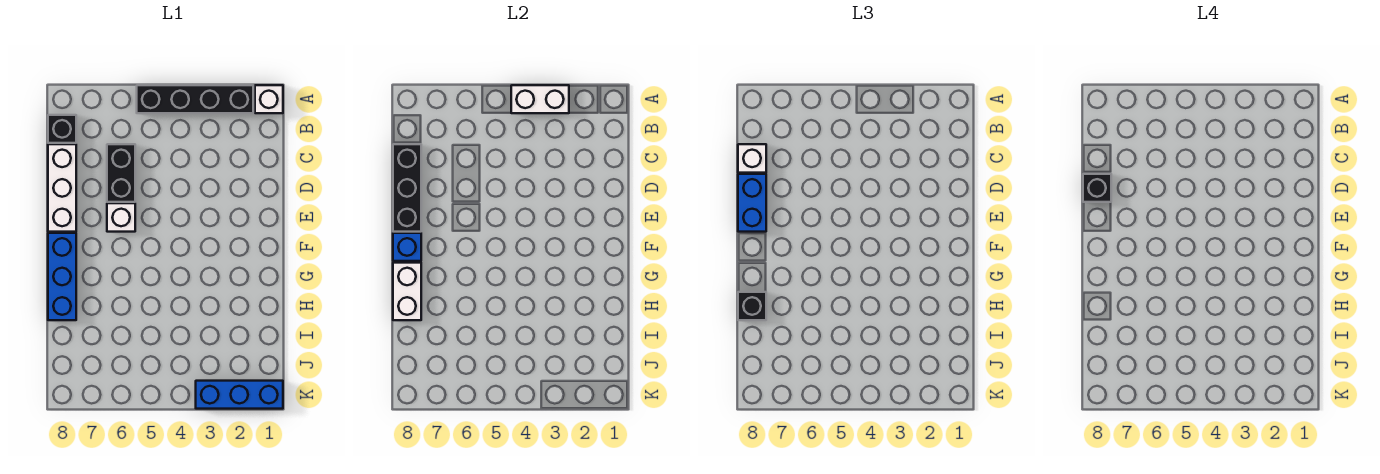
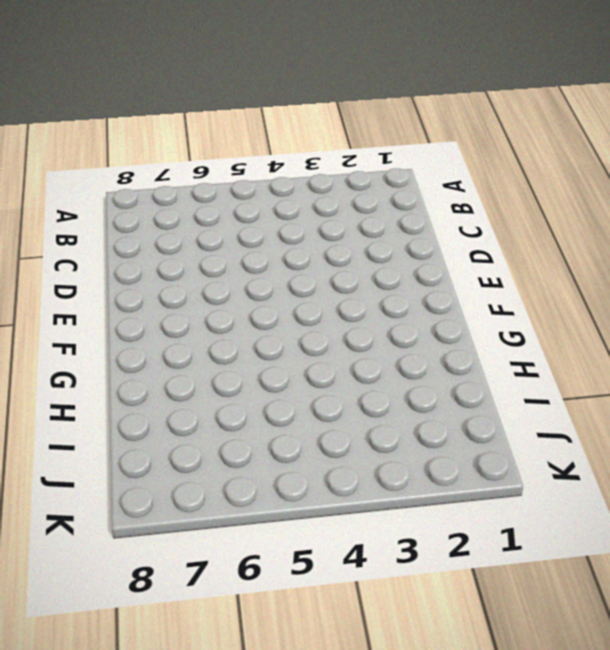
none -> white brick A1 level 1
none -> black brick A2:A5 level 1
none -> black brick B8 level 1

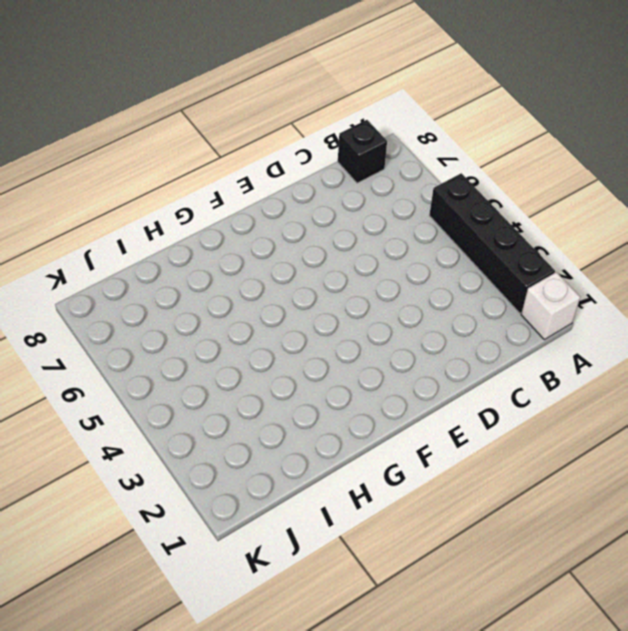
none -> black brick C6:D6 level 1
none -> white brick C8:E8 level 1
none -> white brick E6 level 1

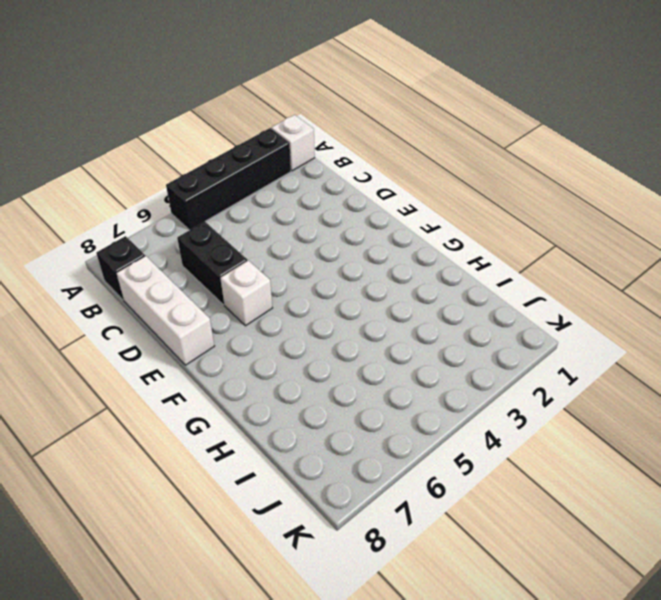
none -> blue brick F8:H8 level 1
none -> blue brick K1:K3 level 1
none -> white brick A3:A4 level 2

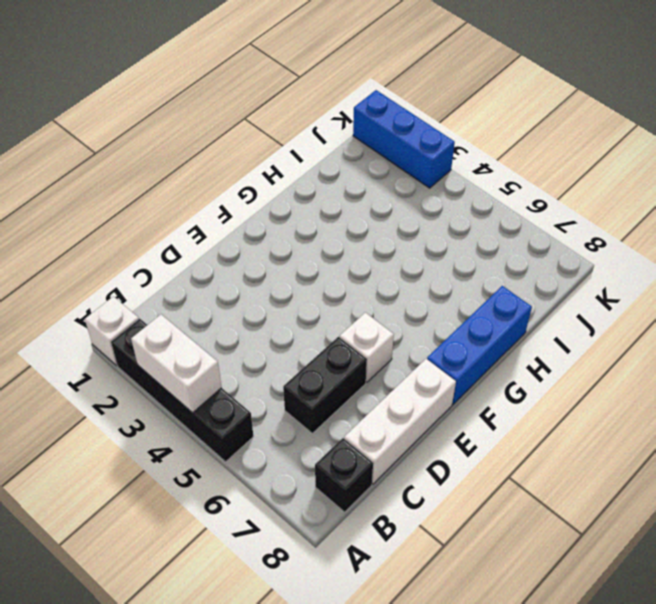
none -> black brick C8:E8 level 2
none -> blue brick F8 level 2
none -> white brick G8:H8 level 2

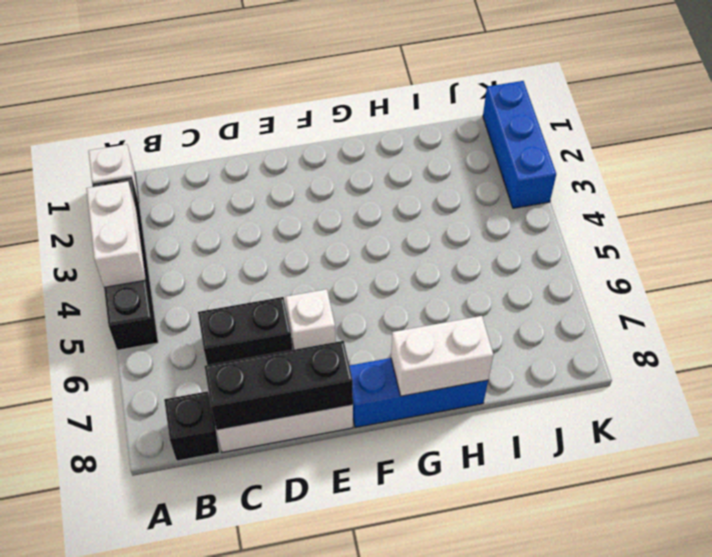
none -> blue brick F8 level 2
none -> white brick C8 level 3
none -> blue brick D8:E8 level 3

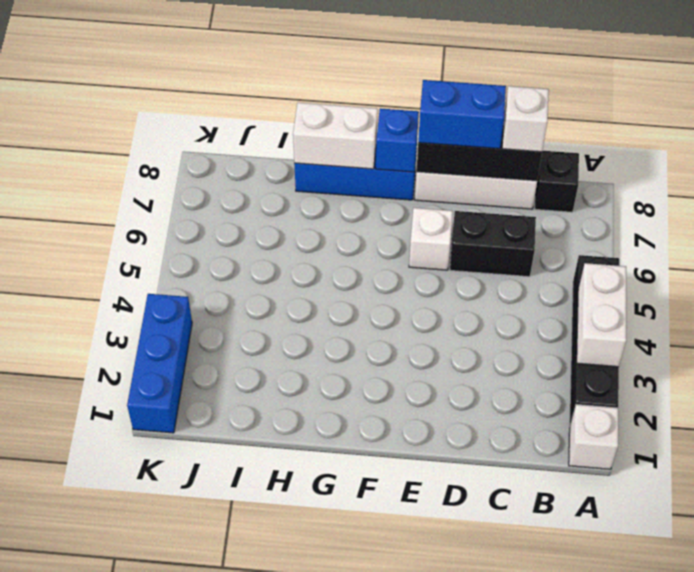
none -> black brick H8 level 3
none -> black brick D8 level 4

